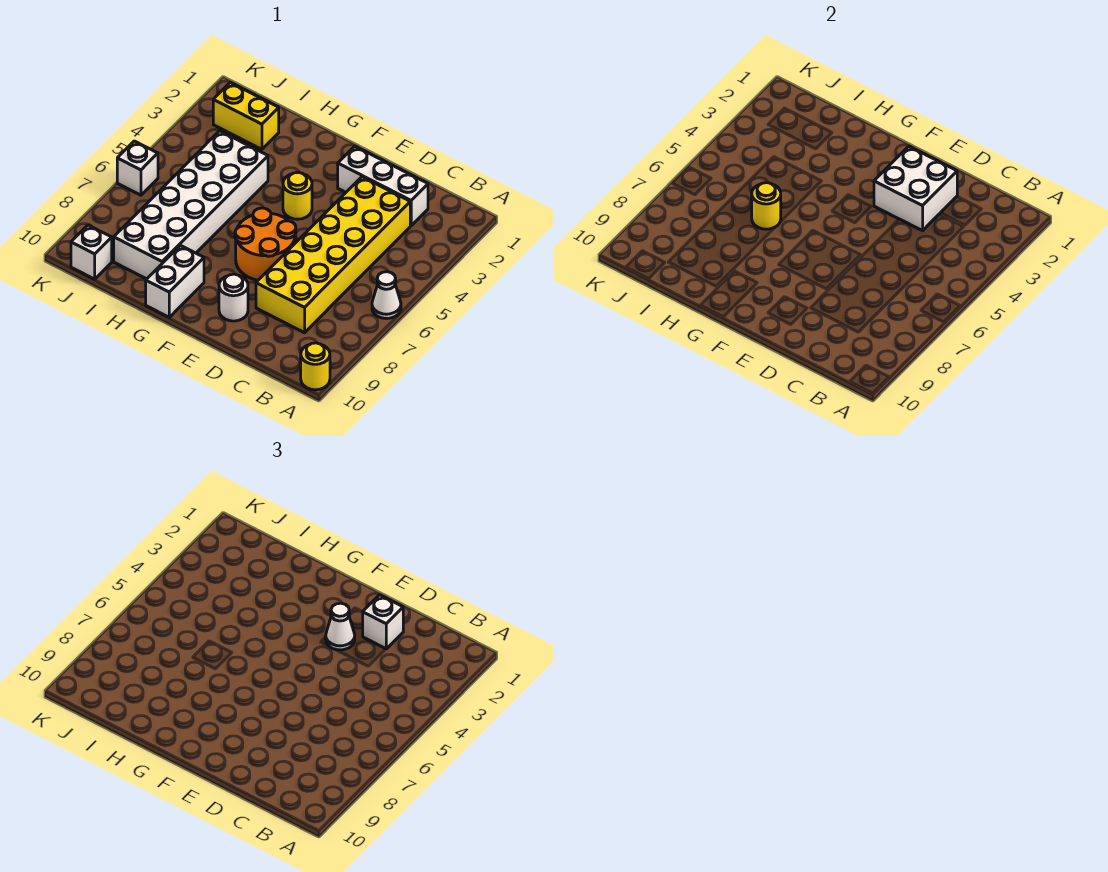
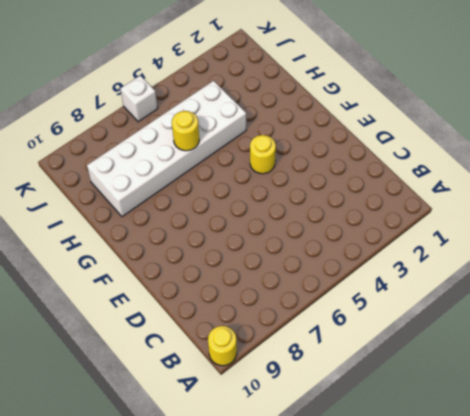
none -> white cone A6 level 1
none -> white brick C2:E2 level 1
none -> yellow brick C3:D8 level 1

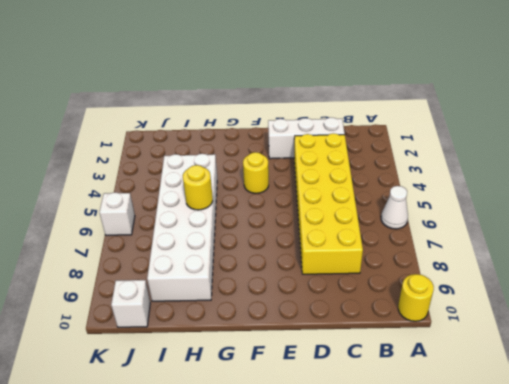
none -> orange round brick E6:F7 level 1
none -> white round brick E9 level 1
none -> white brick G9:G10 level 1

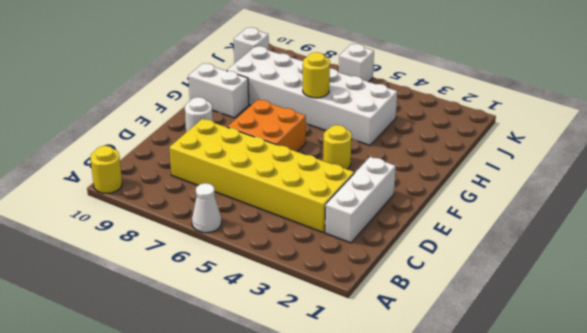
orange brick E6:F7 level 1 -> orange round brick E6:F7 level 1
none -> yellow brick I2:J2 level 1
none -> white brick D2:E3 level 2
none -> white brick D2 level 3

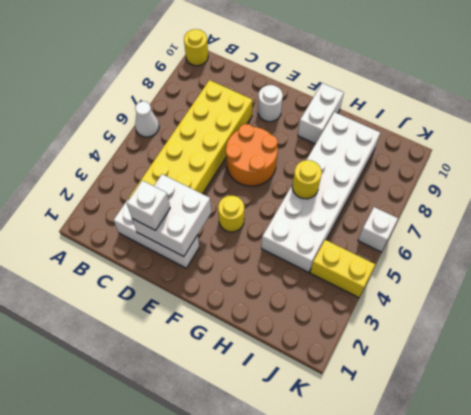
yellow brick J4:K4 level 1 -> yellow brick I2:J2 level 1
none -> white brick J10 level 1
none -> white cone E3 level 3

